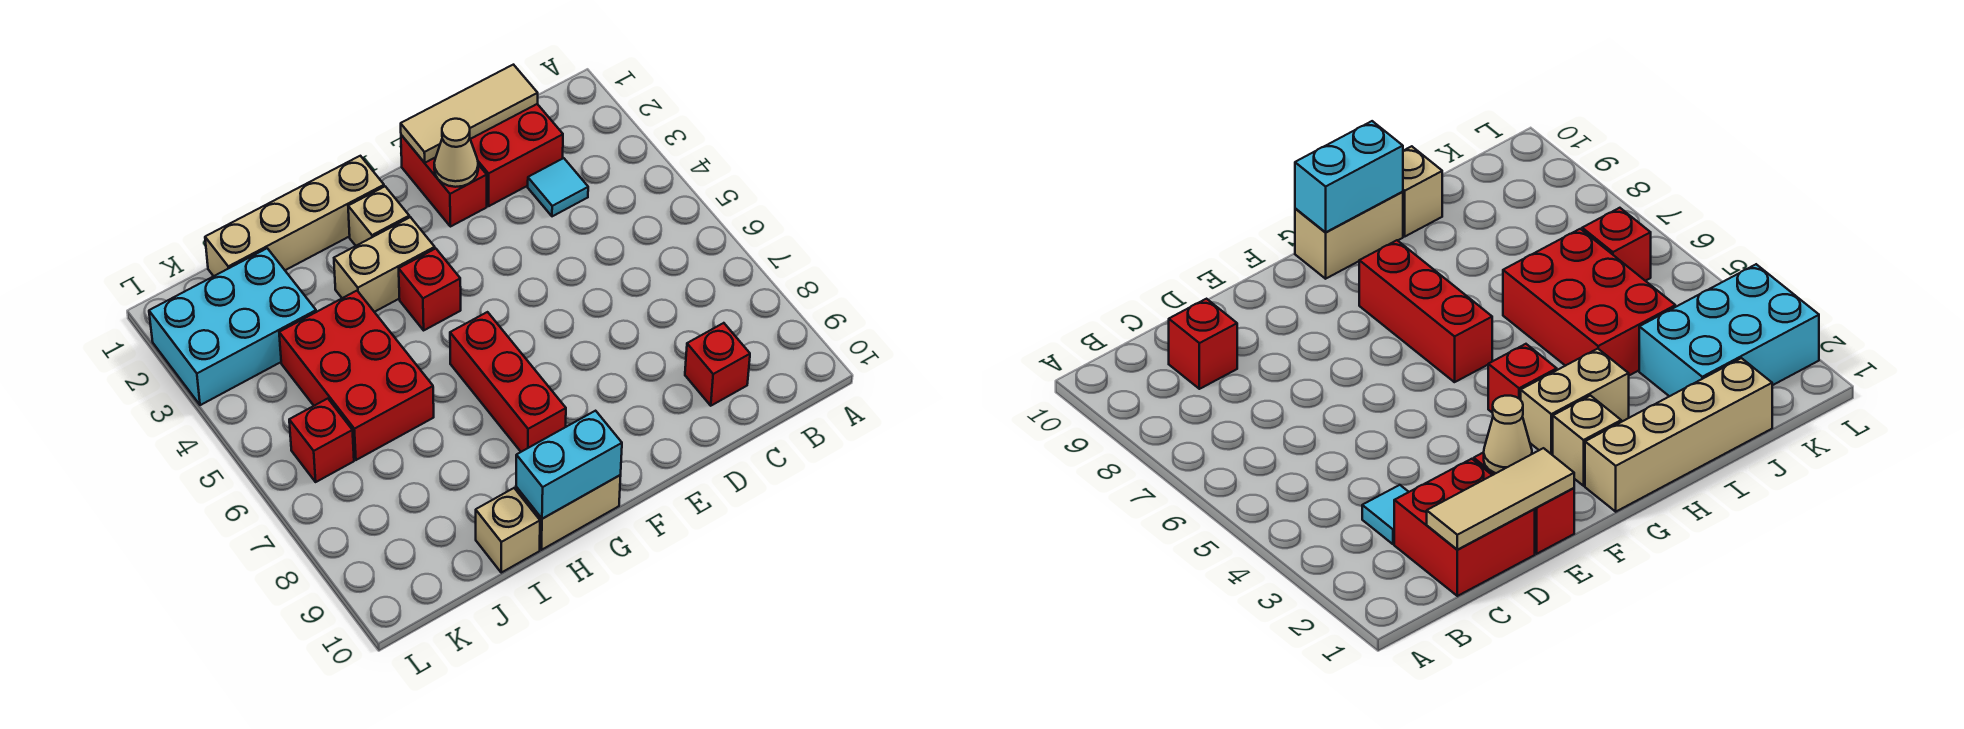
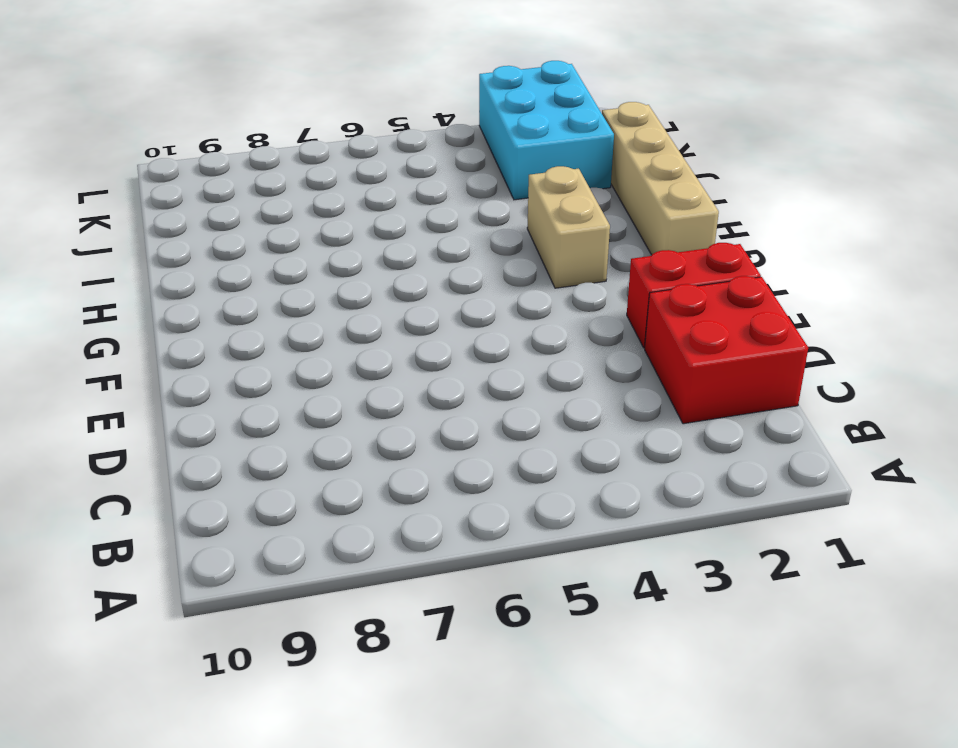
none -> cyan tile C3 level 1
none -> red brick C9 level 1
none -> tan brick G2 level 1

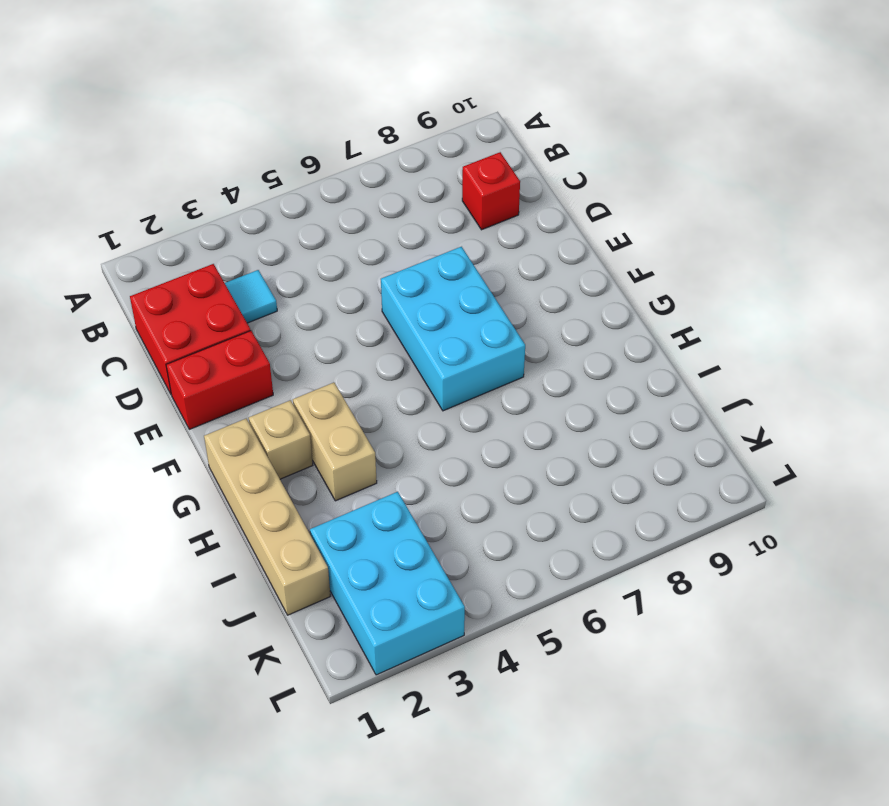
cyan brick E6:G7 level 1 -> red brick G6:G8 level 1
none -> red brick G4 level 1
none -> tan brick G10:H10 level 1
none -> red brick I4:J6 level 1

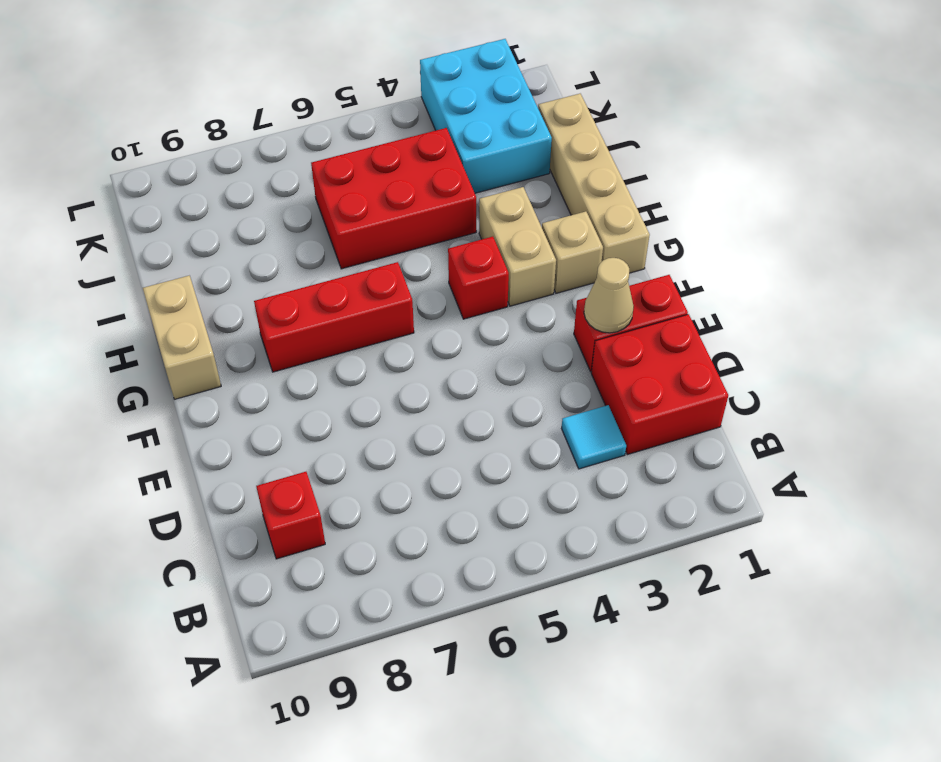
none -> tan brick I10 level 1
none -> red brick K6 level 1
none -> tan tile C1:E1 level 2

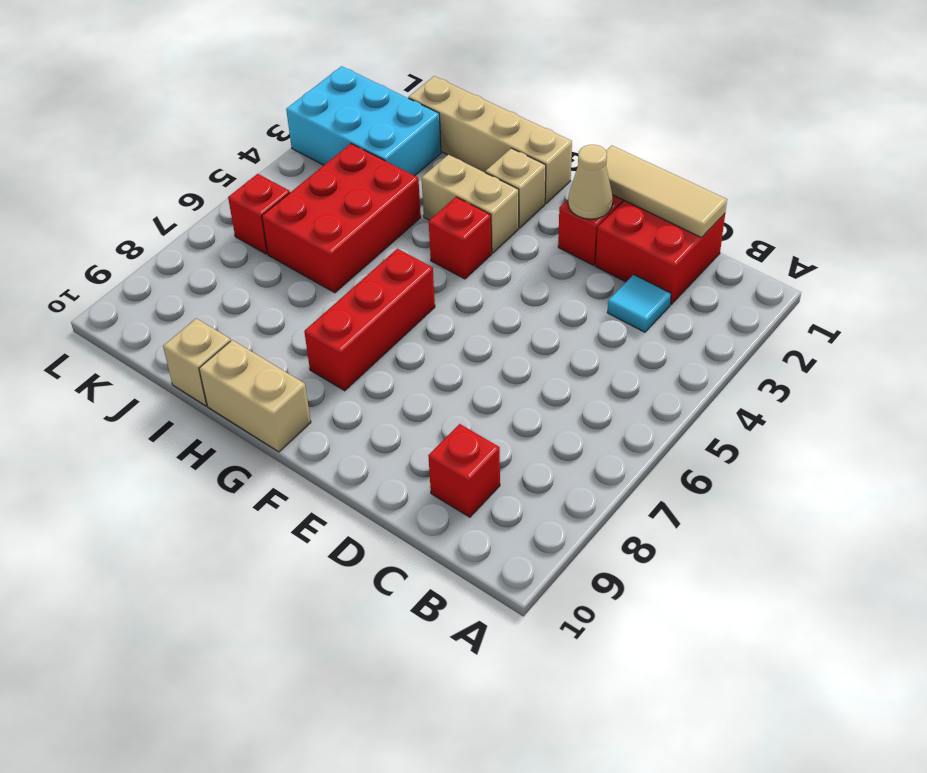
none -> cyan brick G10:H10 level 2

